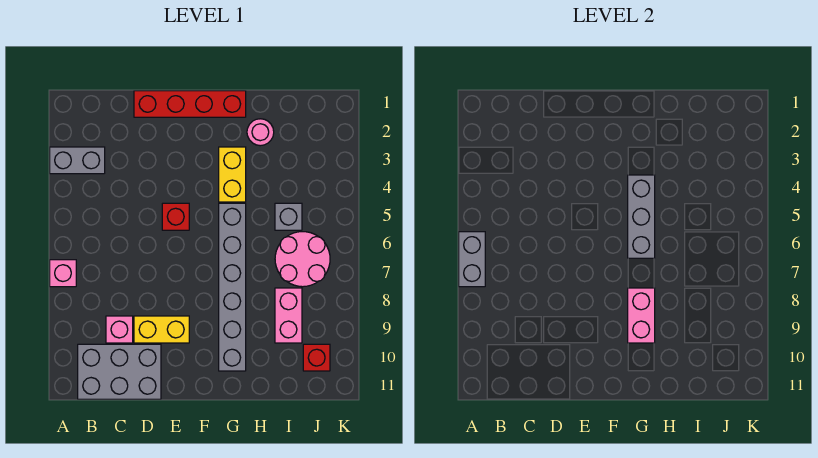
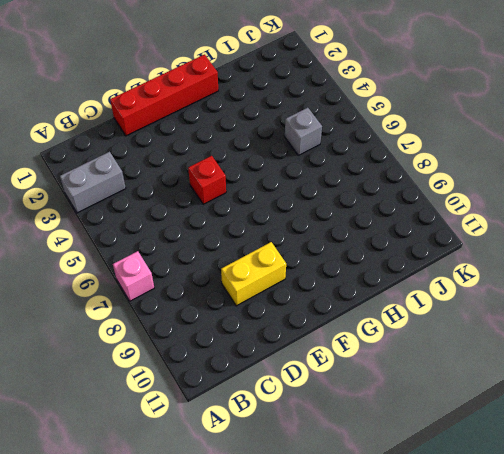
none -> grey brick B10:D11 level 1
none -> pink brick C9 level 1
none -> yellow brick G3:G4 level 1

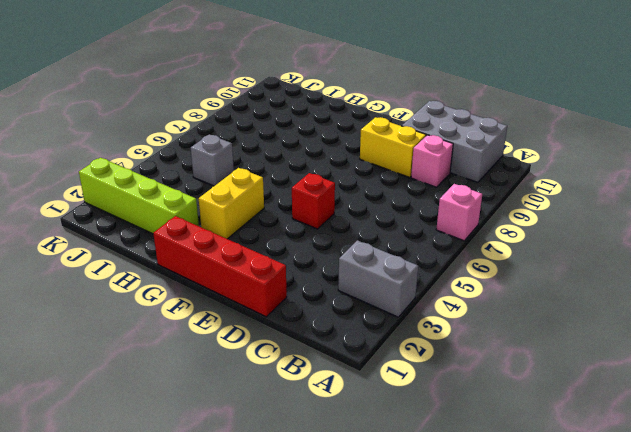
lime brick H2:K2 level 1 -> pink round brick H2 level 1
none -> grey brick G5:G10 level 1
none -> pink round brick I6:J7 level 1
none -> pink brick I8:I9 level 1

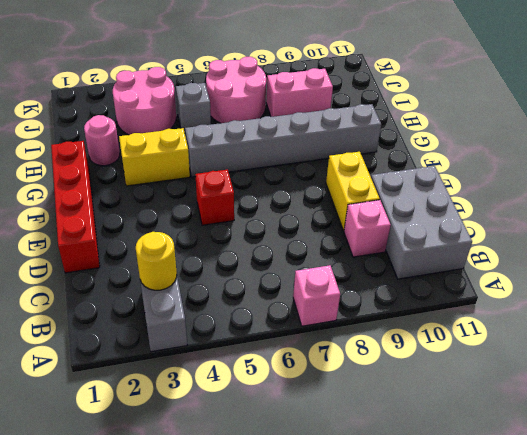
yellow round brick B3 level 2 -> none
pink round brick I3:J4 level 1 -> none
none -> red brick J10 level 1
none -> grey brick A6:A7 level 2
none -> grey brick G4:G6 level 2

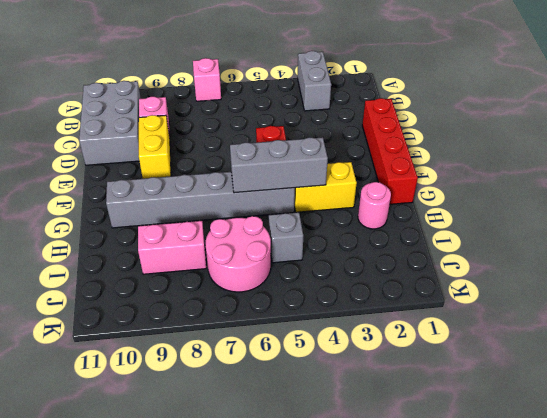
none -> red brick J10 level 1
none -> grey brick A6:A7 level 2
none -> pink brick G8:G9 level 2

